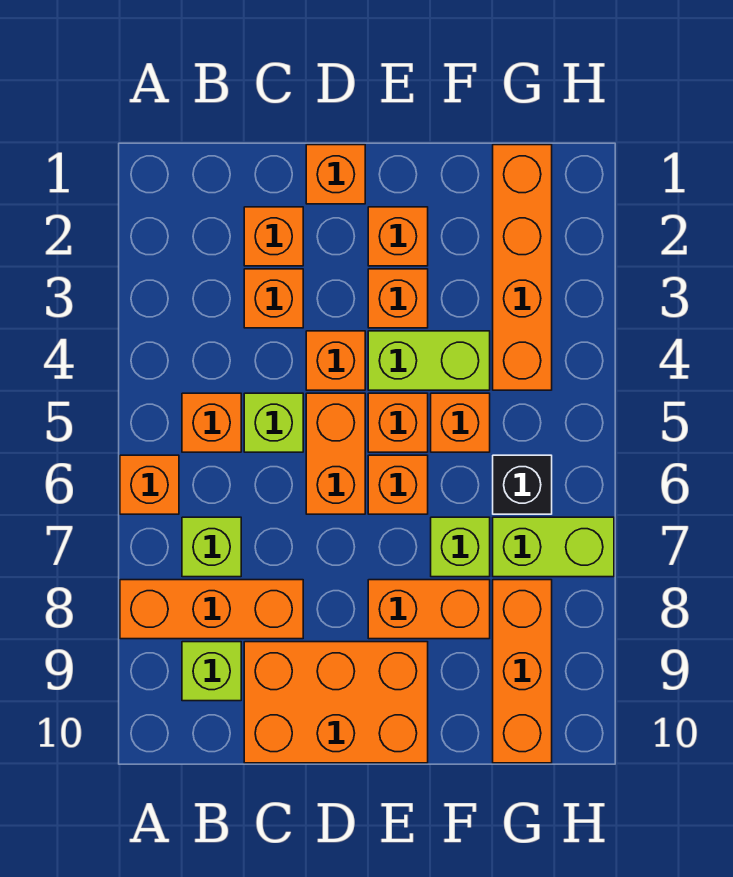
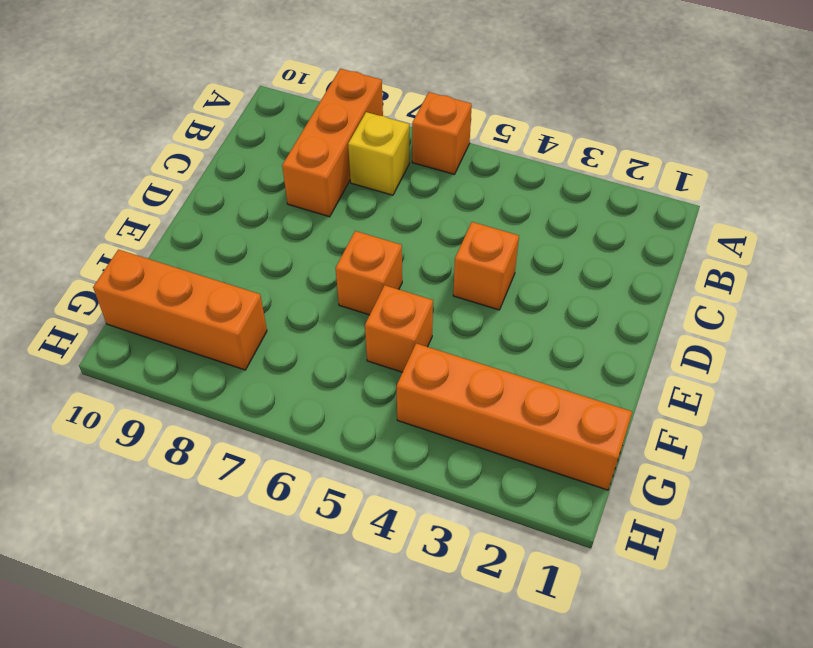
yellow brick B7 level 1 -> lime brick B7 level 1
none -> orange brick B5 level 1
none -> lime brick B9 level 1
none -> orange brick C2 level 1

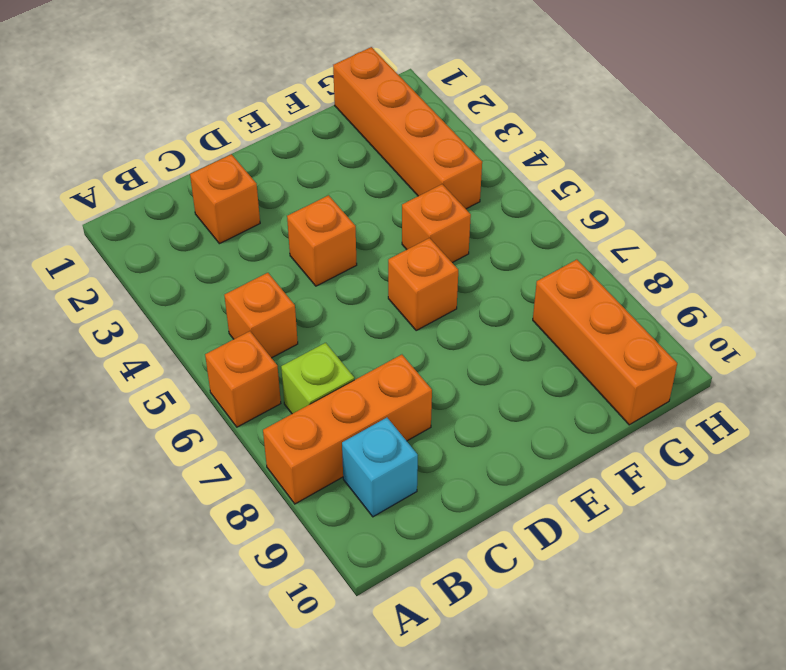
cyan brick B9 level 1 -> lime brick B9 level 1
none -> orange brick C3 level 1
none -> lime brick C5 level 1
none -> orange brick C9:E10 level 1

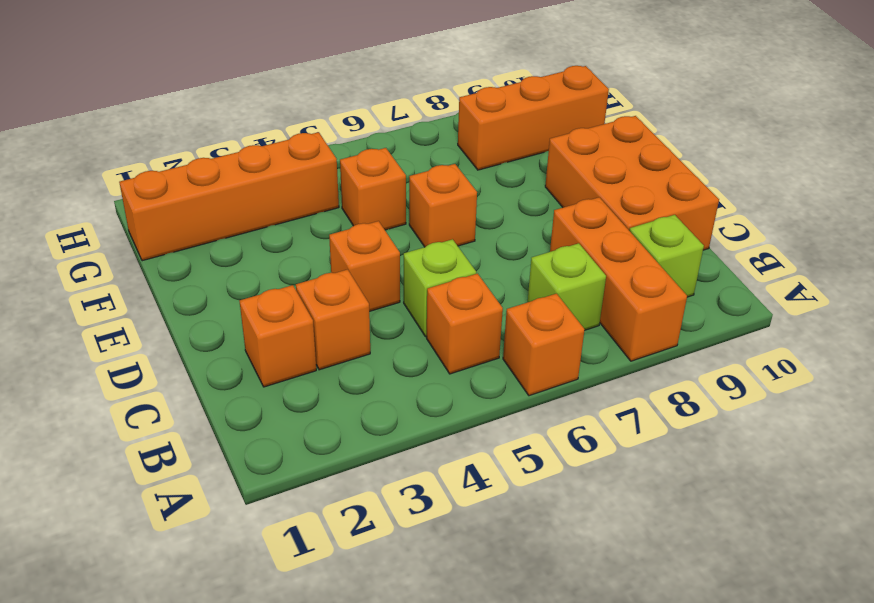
none -> orange brick D1 level 1
none -> orange brick D5:D6 level 1
none -> orange brick E2 level 1

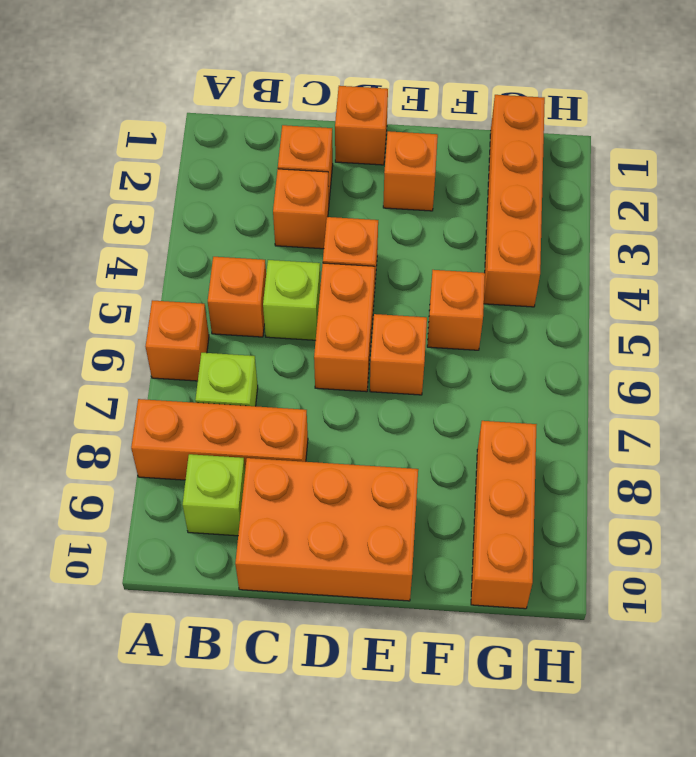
none -> orange brick E3 level 1
none -> lime brick E4:F4 level 1
none -> orange brick E5 level 1

